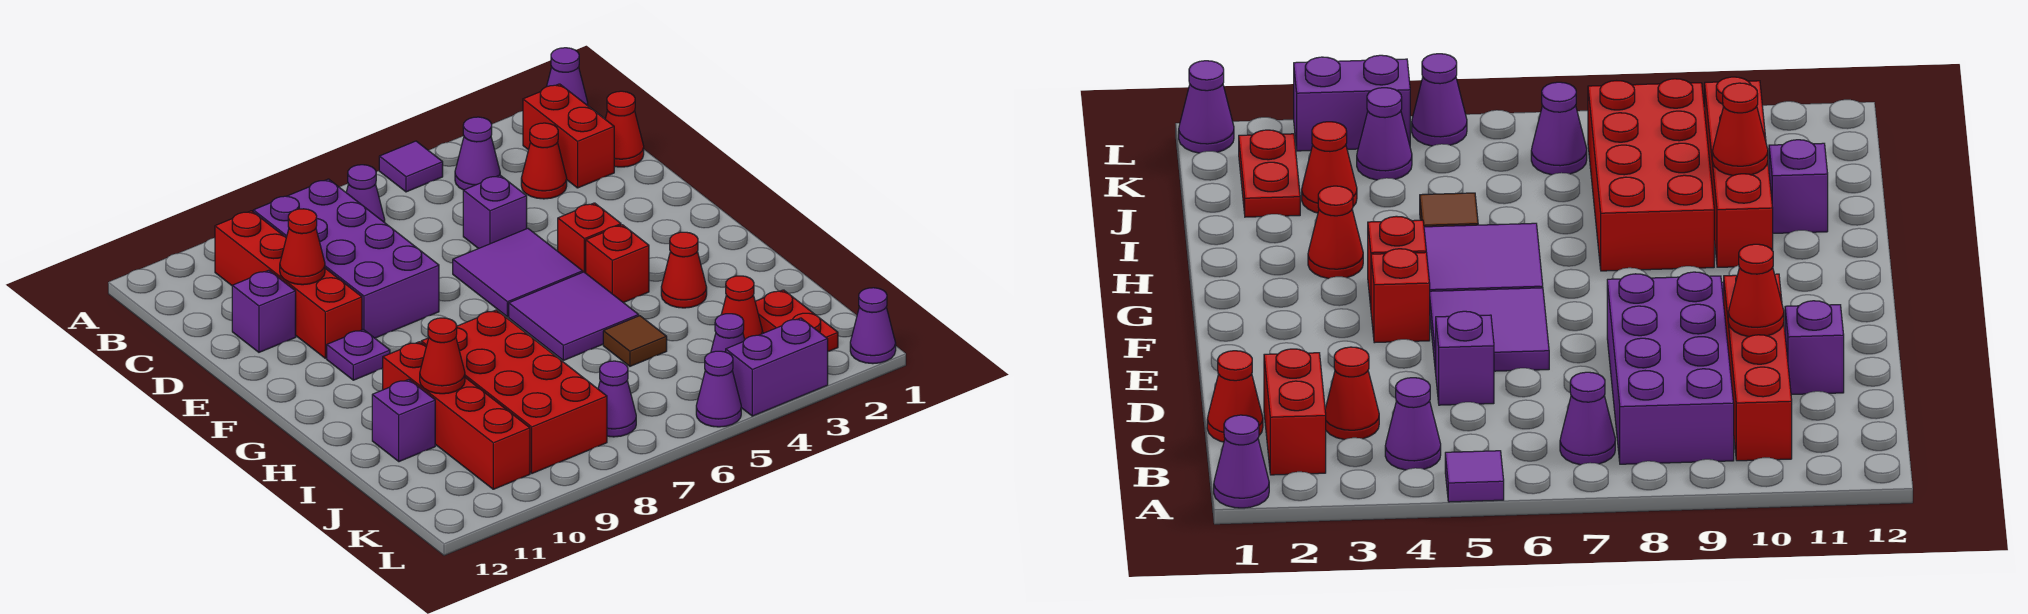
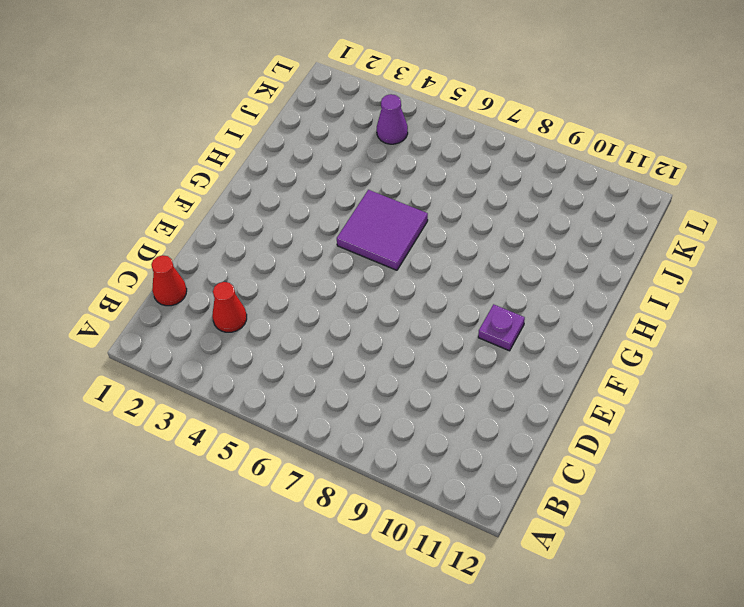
none -> purple cone A1 level 1
none -> purple tile A5 level 1
none -> red brick B2:C2 level 1
none -> purple cone B4 level 1

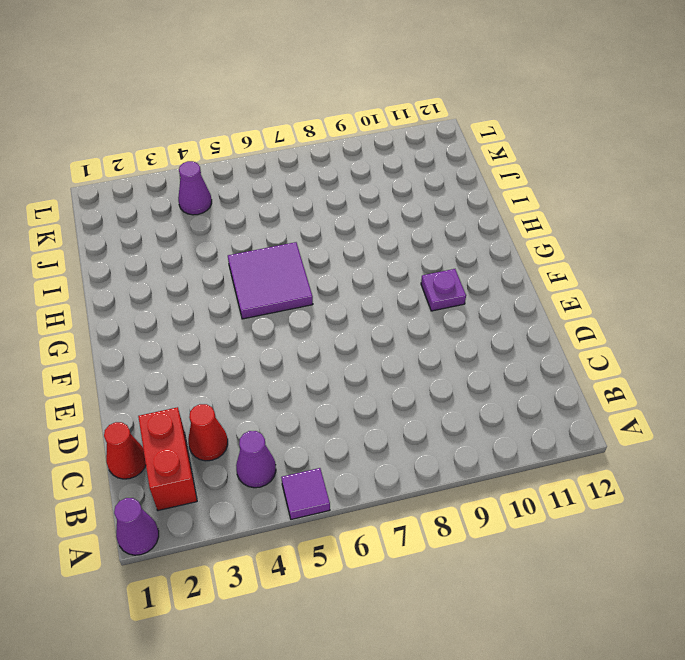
none -> purple cone B7 level 1
none -> purple brick B8:E9 level 1
none -> red brick B10:E10 level 1
none -> purple brick D5 level 1

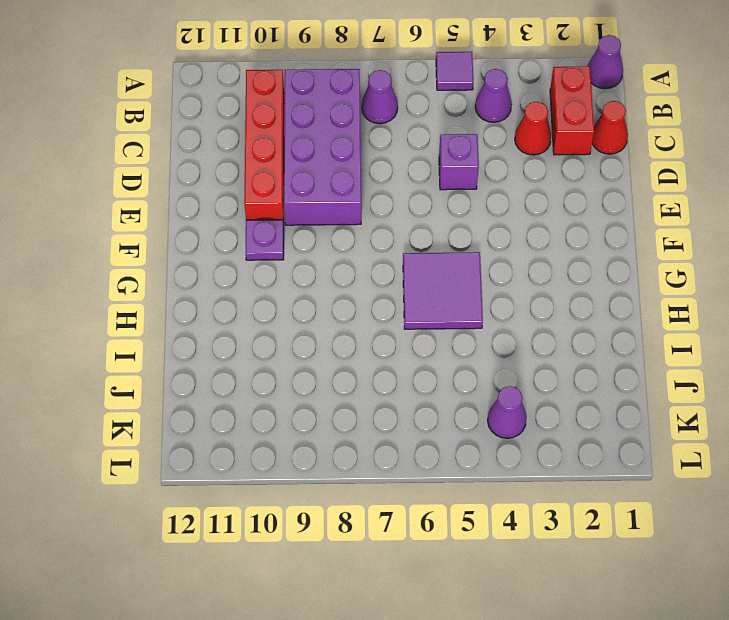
none -> purple brick D11 level 1
none -> purple tile E5:F6 level 1
none -> red brick F4 level 1
none -> red brick G4 level 1

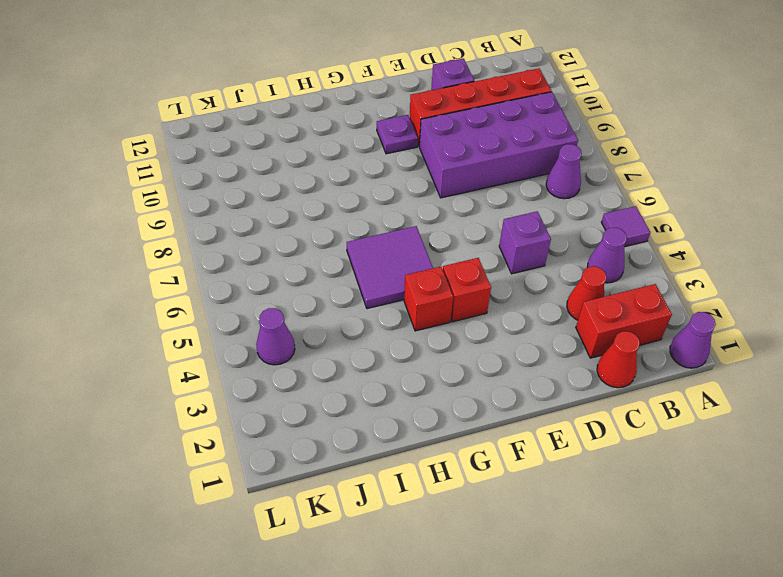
none -> purple tile E5:F6 level 1
none -> red cone H3 level 1
none -> red brick H8:K9 level 1
none -> red brick H10:K10 level 1

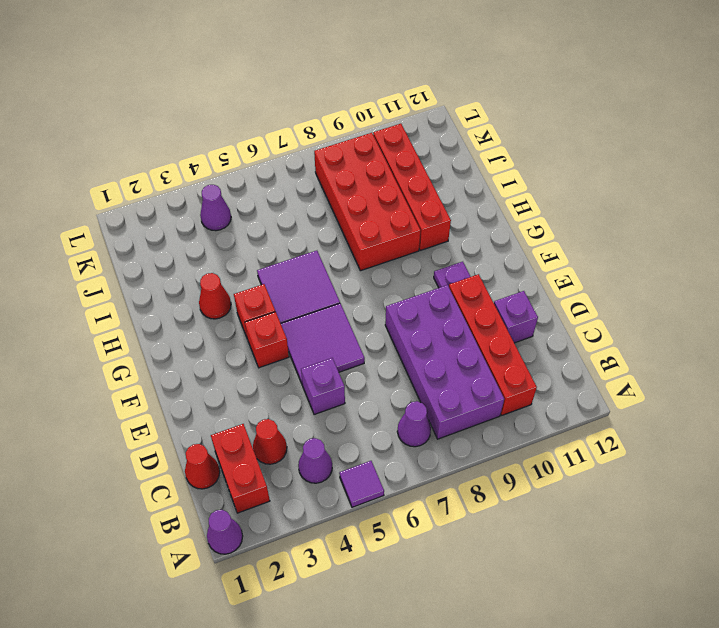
none -> brown tile I5 level 1
none -> purple brick I11 level 1
none -> red plate J2:K2 level 1
none -> red cone J3 level 1

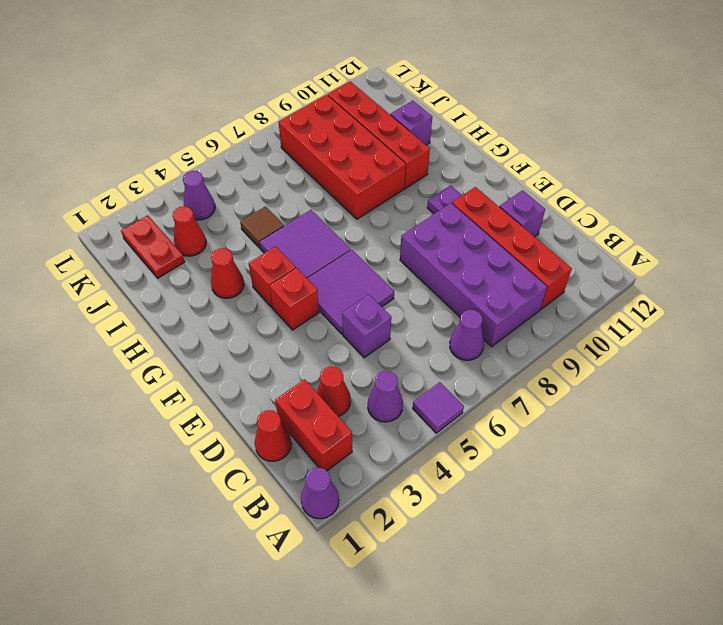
none -> purple cone K7 level 1
none -> purple cone L1 level 1
none -> purple brick L3:L4 level 1
none -> purple cone L5 level 1

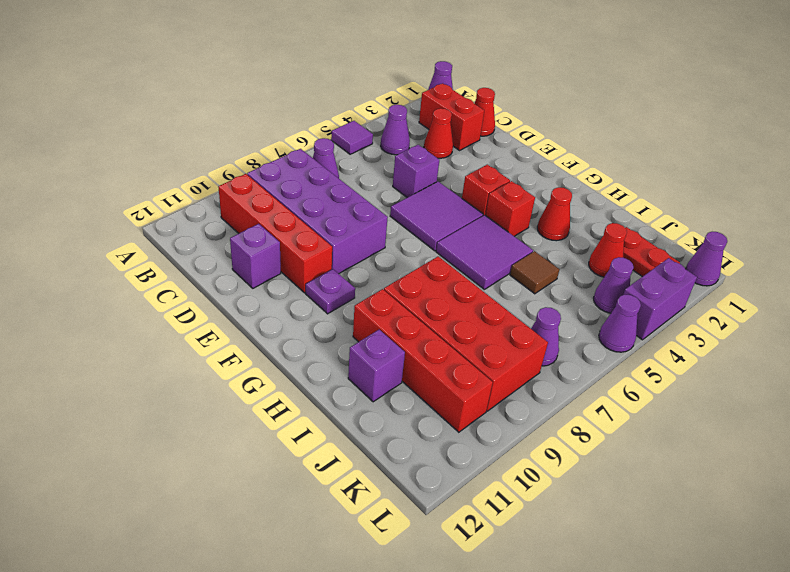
none -> red cone D10 level 2
none -> red cone I10 level 2

